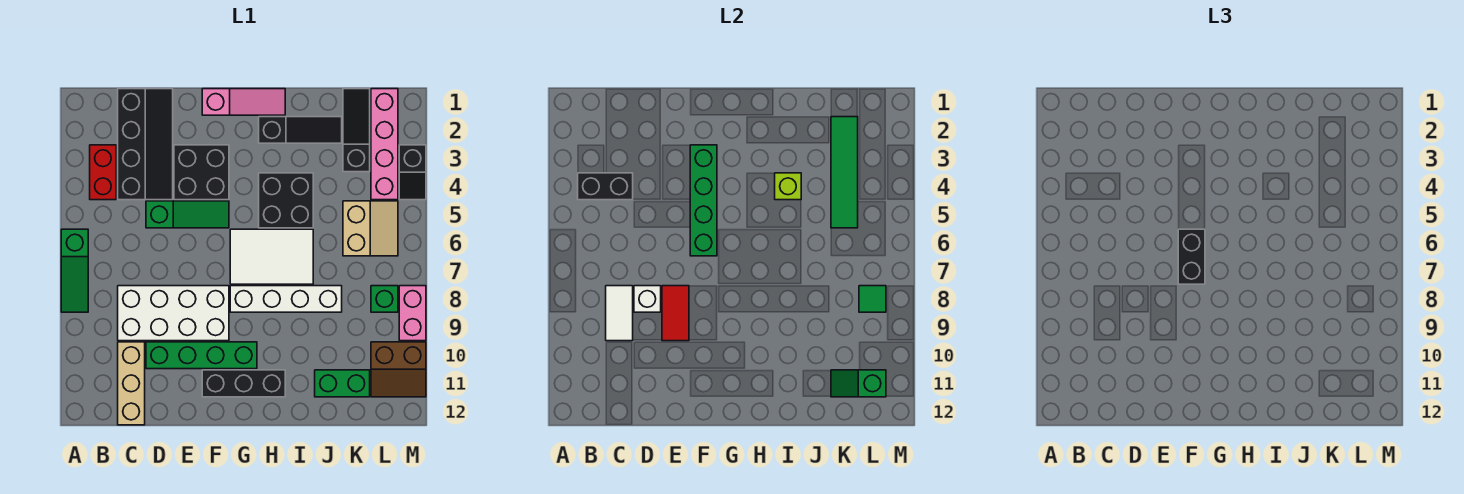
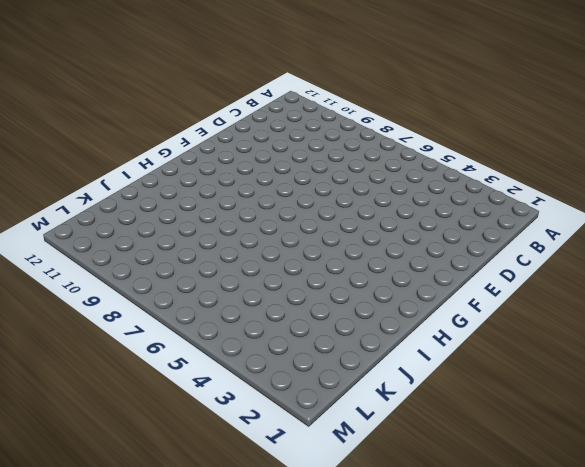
none -> green slope A6:A8 level 1 top 6
none -> red brick B3:B4 level 1
none -> black slope C1:D4 level 1 top C
none -> white brick C8:F9 level 1

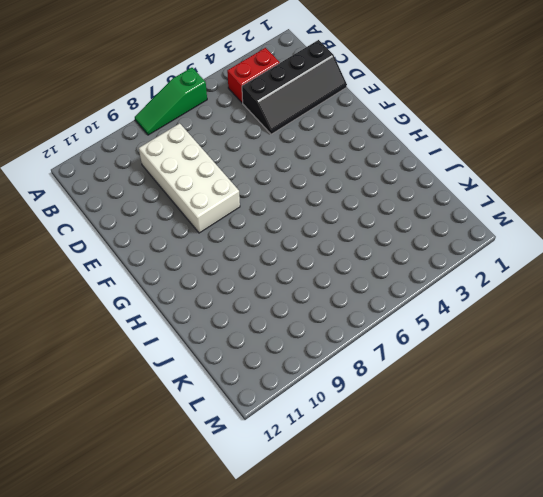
none -> tan brick C10:C12 level 1
none -> green slope D5:F5 level 1 top D
none -> green brick D10:G10 level 1
none -> black brick E3:F4 level 1

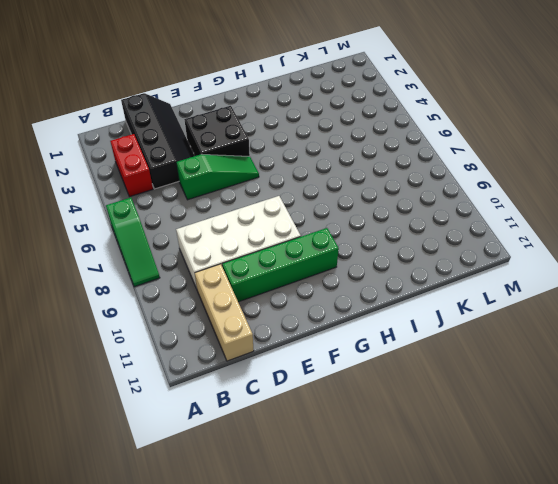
none -> pink slope F1:H1 level 1 top F
none -> black brick F11:H11 level 1
none -> white tile G6:I7 level 1
none -> white brick G8:J8 level 1

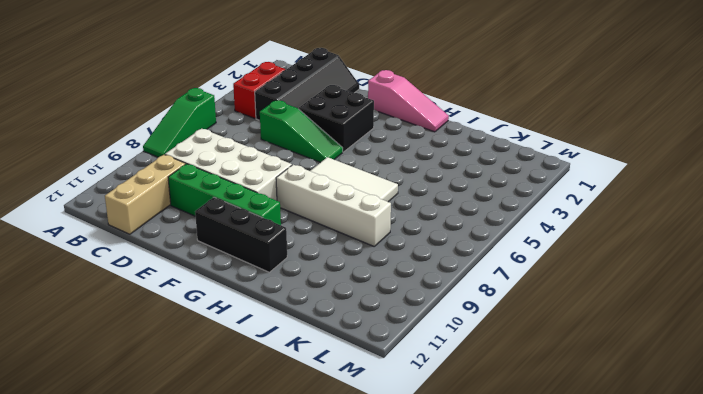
none -> black slope H2:J2 level 1 top H
none -> black brick H4:I5 level 1
none -> green brick J11:K11 level 1
none -> black slope K1:K3 level 1 top 3

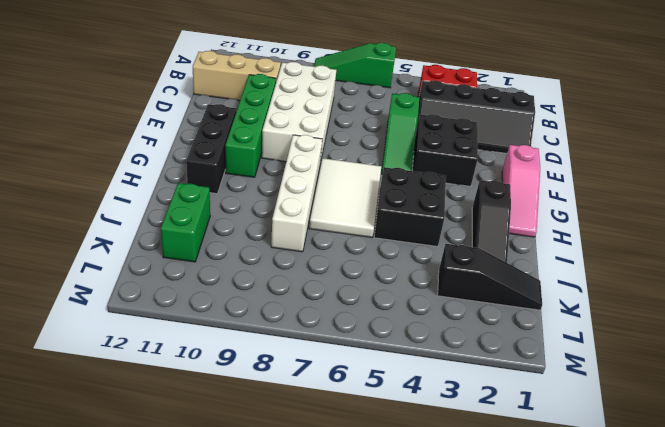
none -> tan slope K5:L6 level 1 top K
none -> pink brick L1:L4 level 1
none -> green brick L8 level 1
none -> brown slope L10:M11 level 1 top 10

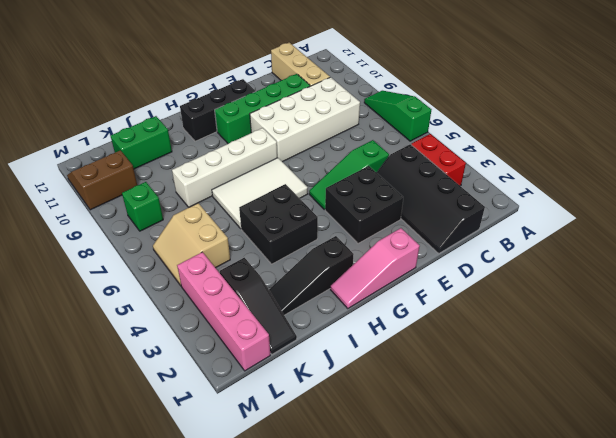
none -> black slope M3:M4 level 1 top 3
none -> pink brick M8:M9 level 1
none -> black brick B4:C4 level 2
none -> white tile C8:C9 level 2

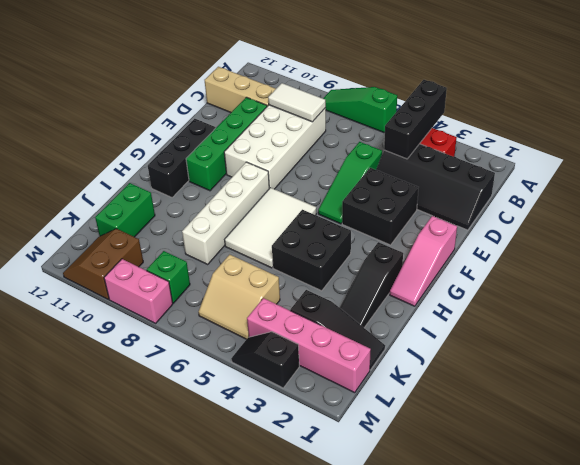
black brick A4:C4 level 2 -> black brick B4:C4 level 2
none -> white brick D8 level 2
none -> red tile E8:E9 level 2
none -> green brick F3:F6 level 2
none -> lime brick I4 level 2

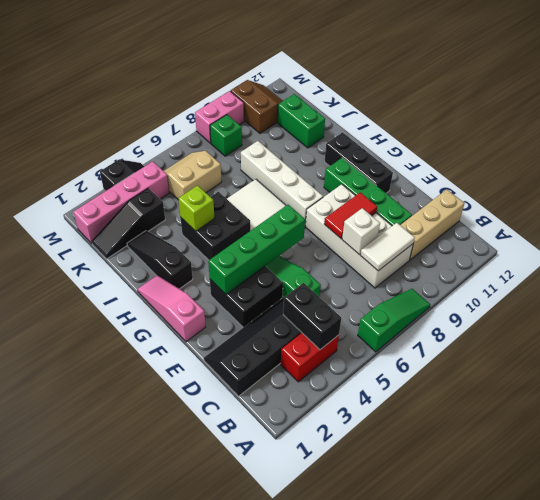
none -> green tile K2:K5 level 2
none -> green slope K11:L11 level 2 top L
none -> green tile L8 level 2
none -> black brick F6:F7 level 3

